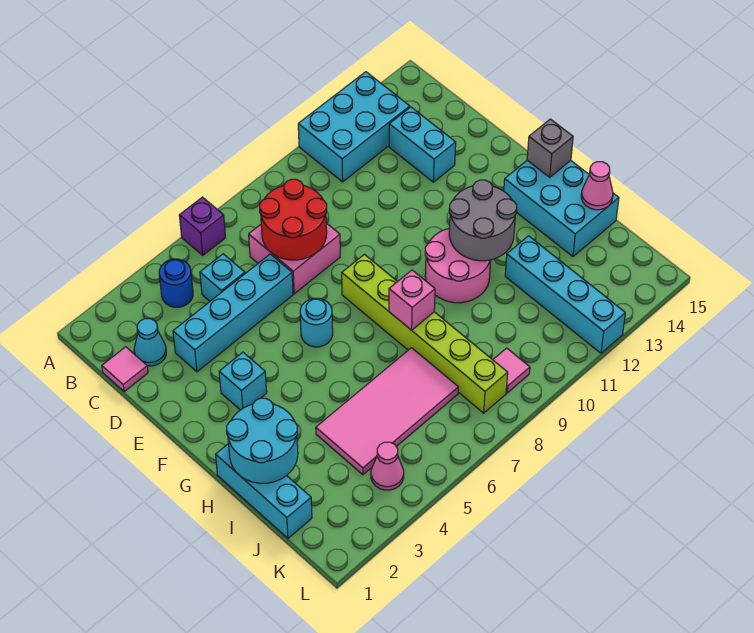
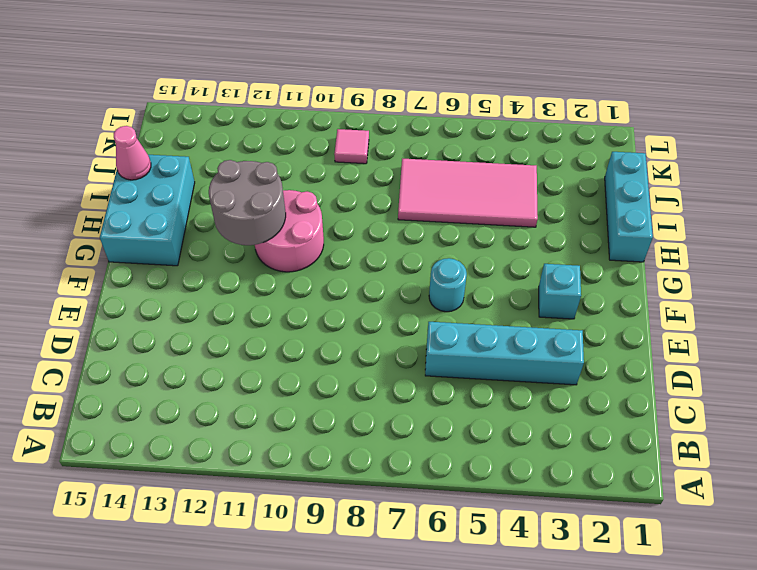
none -> purple brick A6 level 1
none -> cyan brick A11:B13 level 1
none -> blue round brick B4 level 1

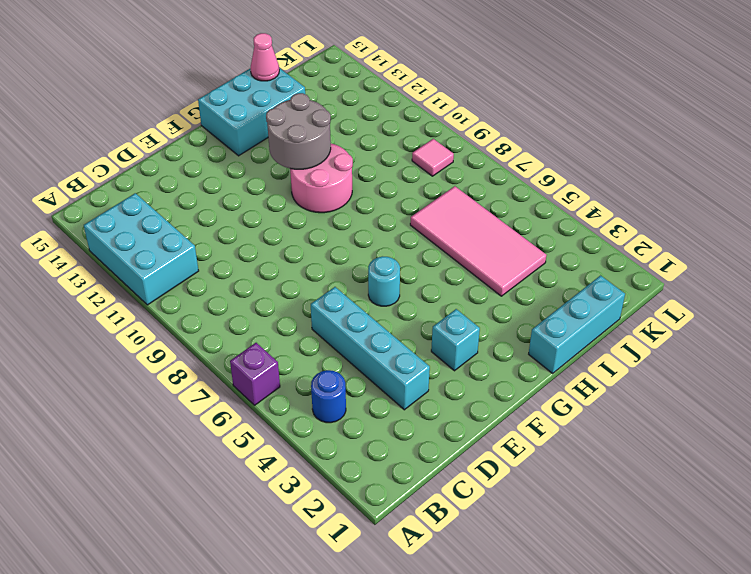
none -> pink tile C1 level 1
none -> cyan cone C2 level 1
none -> cyan brick C5 level 1

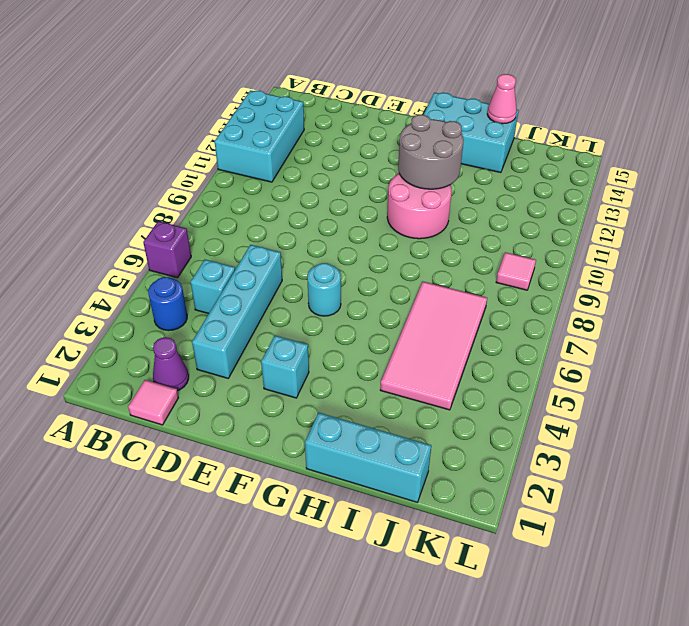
purple cone C2 level 1 -> cyan cone C2 level 1
none -> pink brick C7:D8 level 1
none -> cyan brick C13:D13 level 1
none -> lime brick F8:K8 level 1

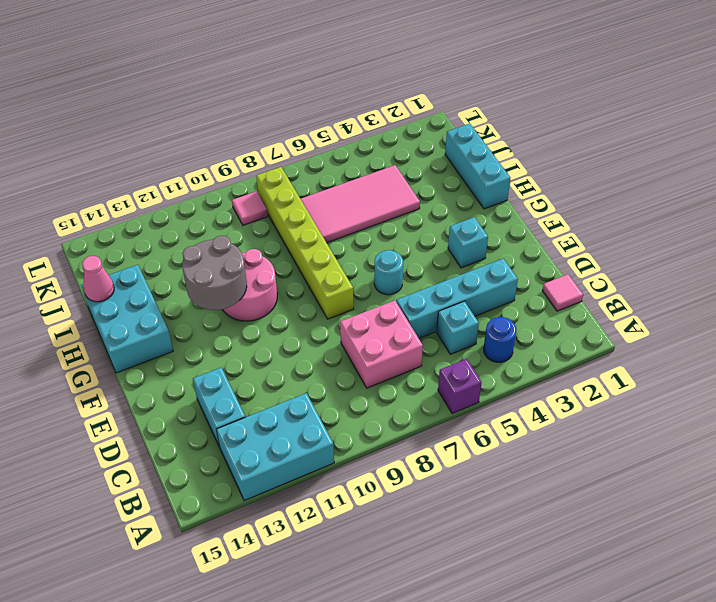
none -> cyan cone C2 level 1
none -> cyan brick I12:L12 level 1
none -> pink cone K4 level 1

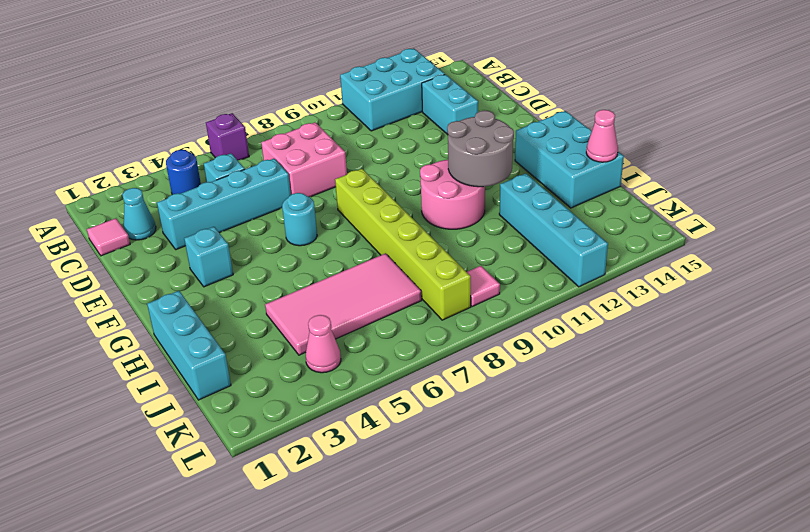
none -> red round brick C7:D8 level 2
none -> grey brick G15 level 2
none -> cyan round brick H1:I2 level 2

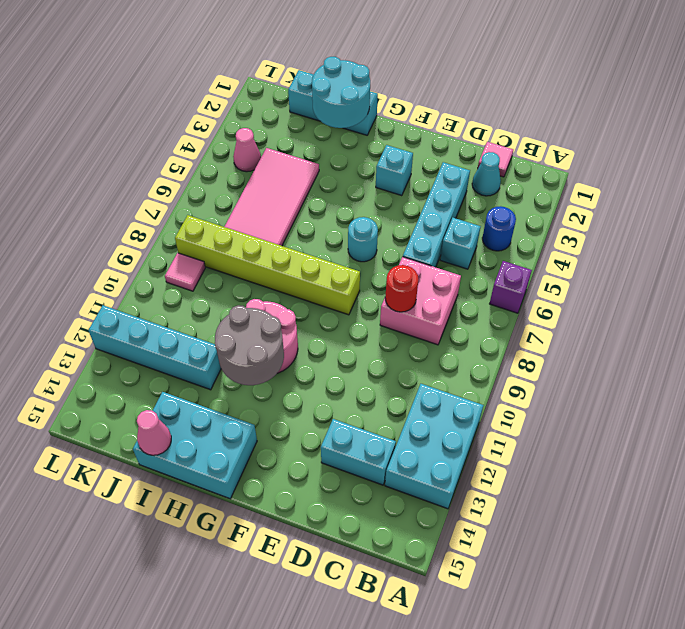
red round brick D8 level 2 -> red round brick C7:D8 level 2
none -> grey brick G15 level 2
none -> pink brick H8 level 2

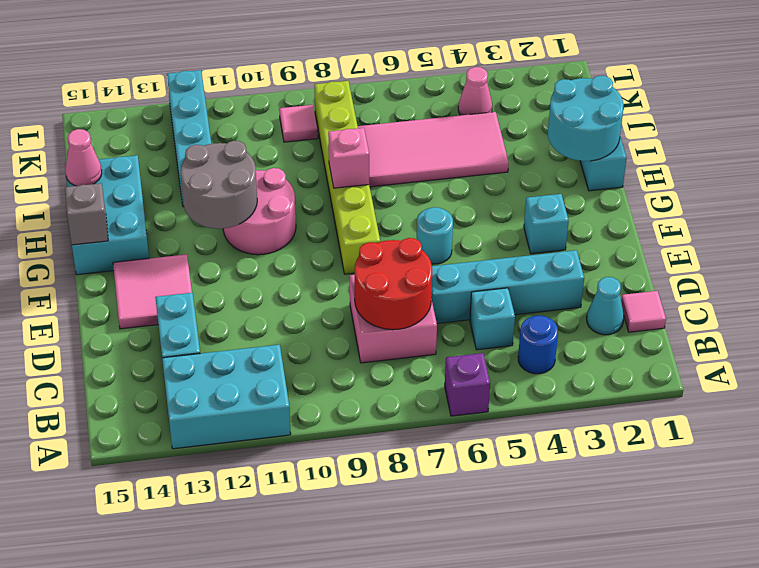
pink tile E13:F14 level 1 -> none

